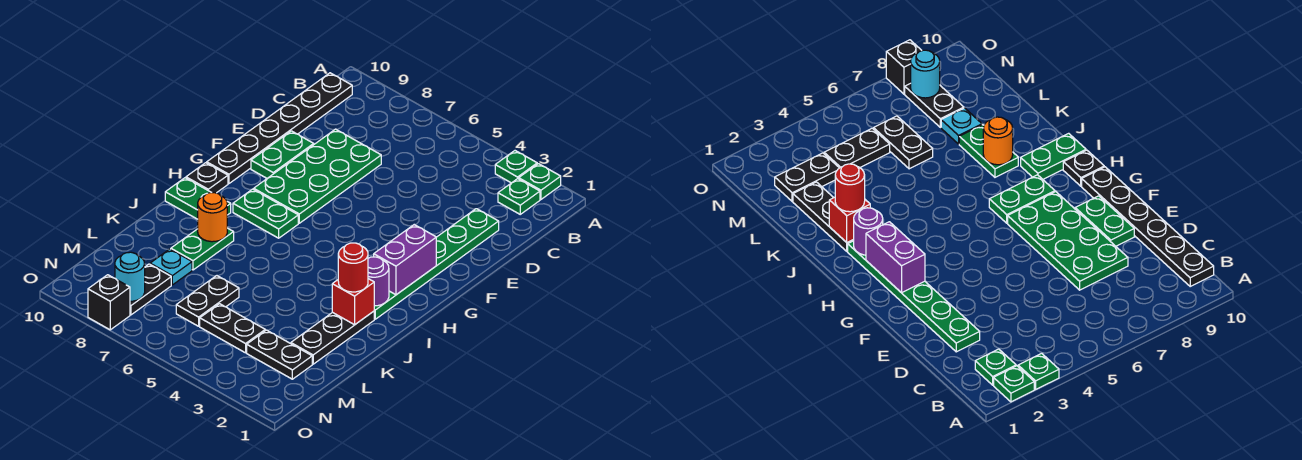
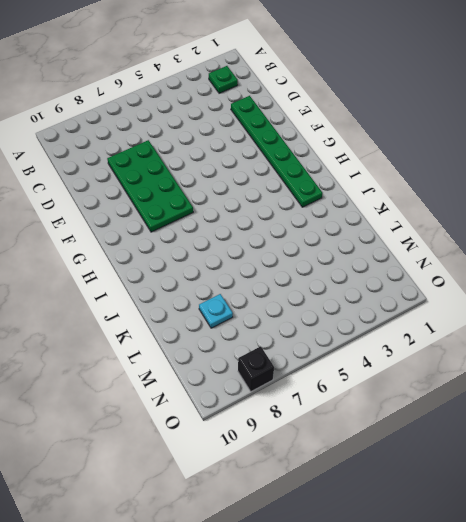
none -> green plate A2 level 1
none -> green plate A3 level 1
none -> black plate B10:G10 level 1

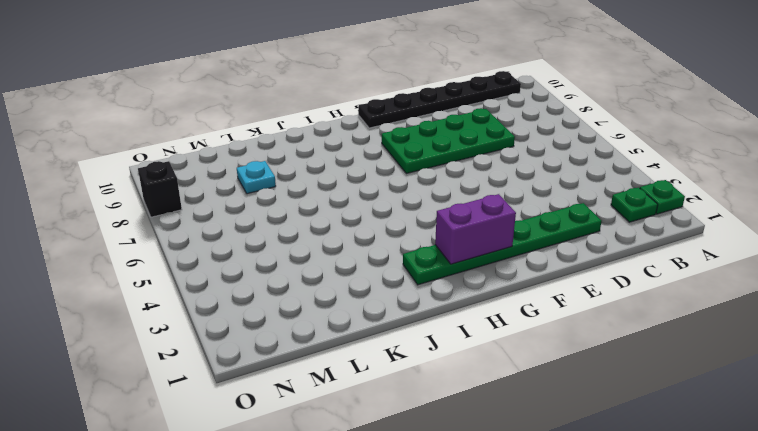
none -> green plate A3 level 1
none -> green plate E9:F9 level 1
none -> green plate H7:H8 level 1

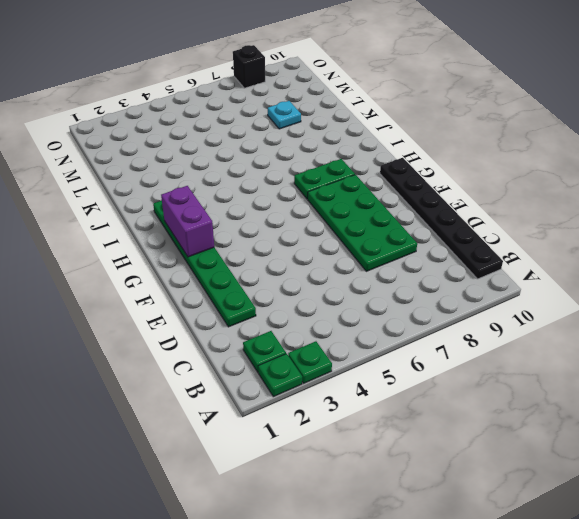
none -> green plate E9:F9 level 1
none -> black plate H10 level 1
none -> green plate I9:I10 level 1

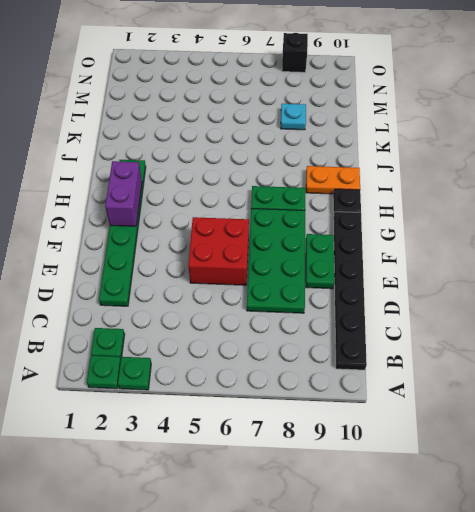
red brick E5:F6 level 1 -> none
orange plate I9:I10 level 1 -> green plate I9:I10 level 1
none -> black plate J2:L2 level 1
none -> green plate J8:K8 level 1
none -> black plate L6:M6 level 1

